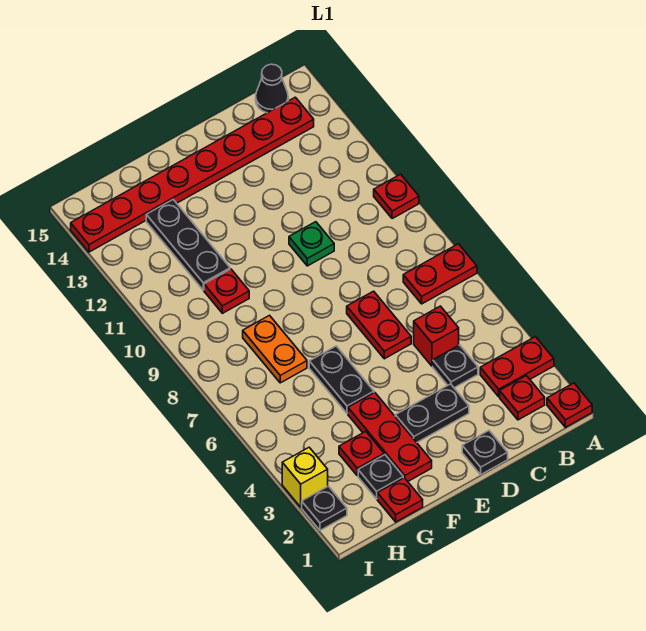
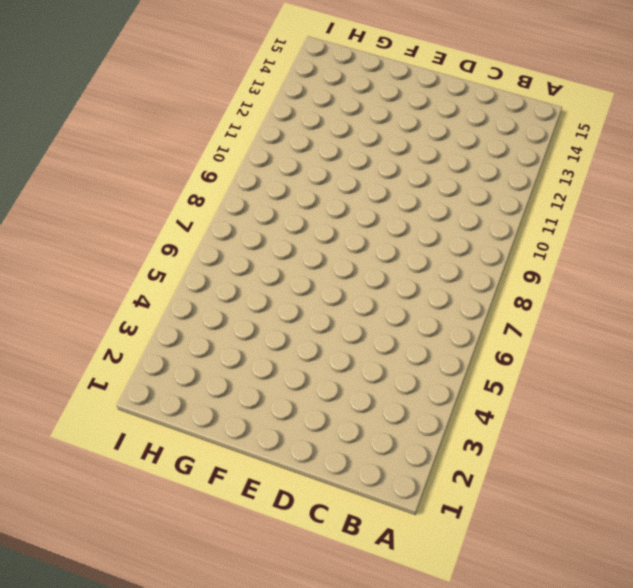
none -> red plate A1 level 1
none -> red plate A3:B3 level 1
none -> red plate A7:B7 level 1

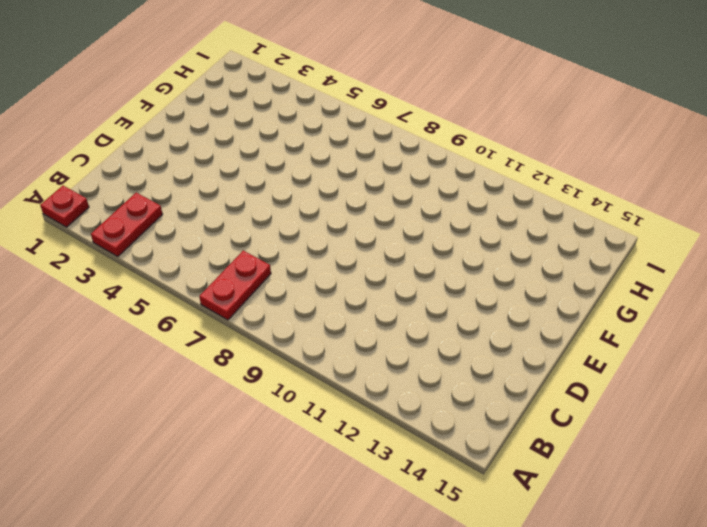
none -> red plate A10 level 1
none -> red plate B2 level 1
none -> red plate B14:I14 level 1

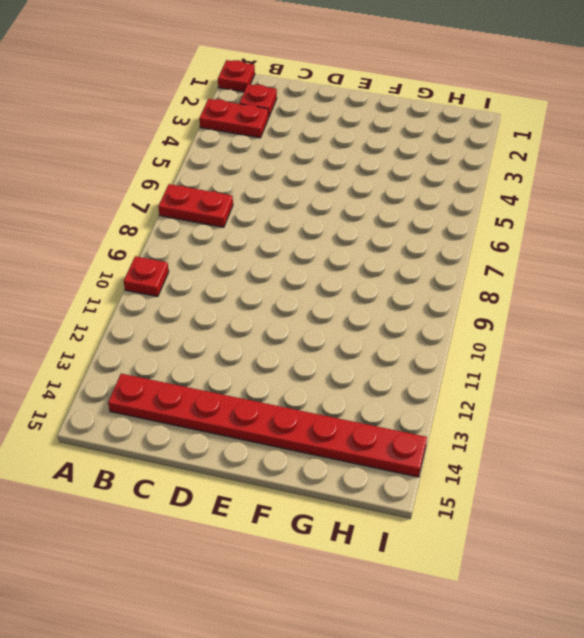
none -> black cone B15 level 1
none -> black plate C4 level 1
none -> red brick C5 level 1

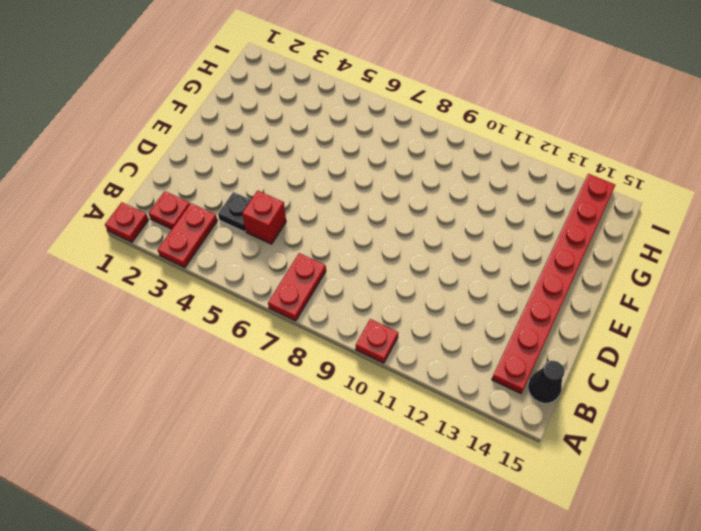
none -> black plate D1 level 1
none -> black plate D3:E3 level 1
none -> red plate D6:D7 level 1

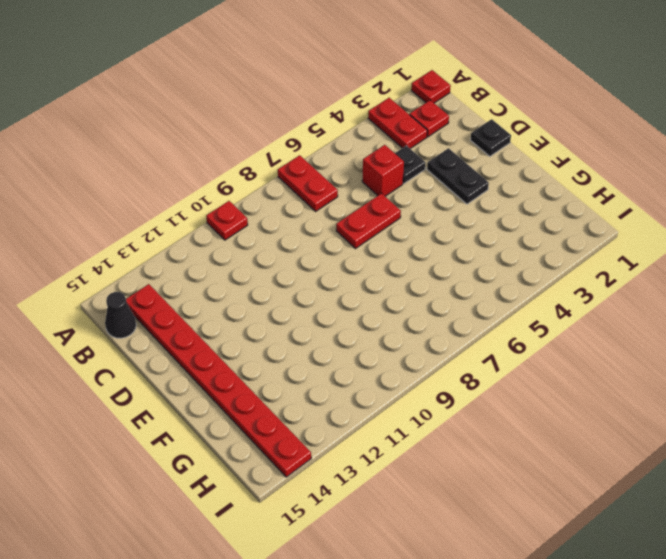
none -> green plate D10 level 1
none -> red plate F2:F4 level 1
none -> black plate F5:F6 level 1

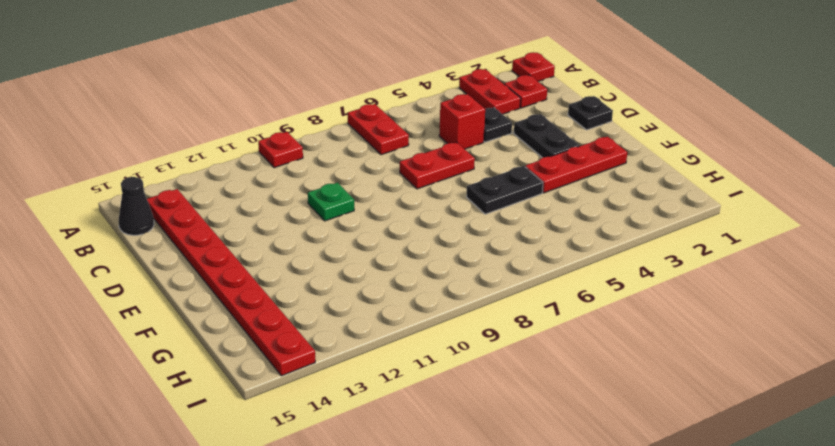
none -> red plate G1 level 1
none -> black plate G2 level 1
none -> red plate G3 level 1

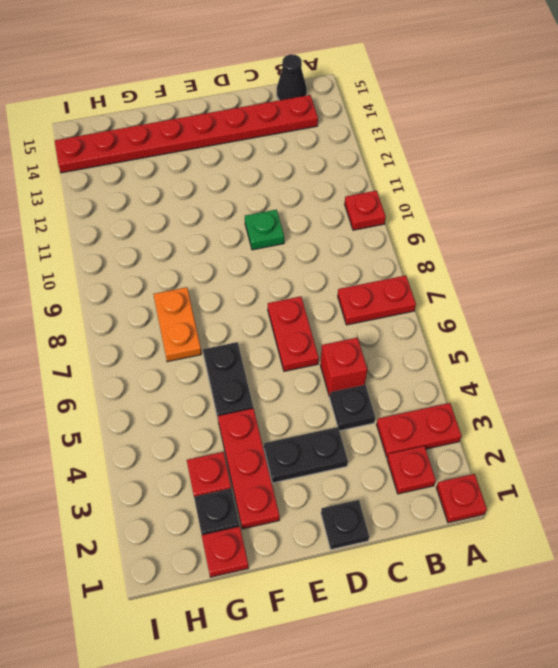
none -> red plate G10 level 1
none -> black plate G11:G13 level 1
none -> black plate I2 level 1

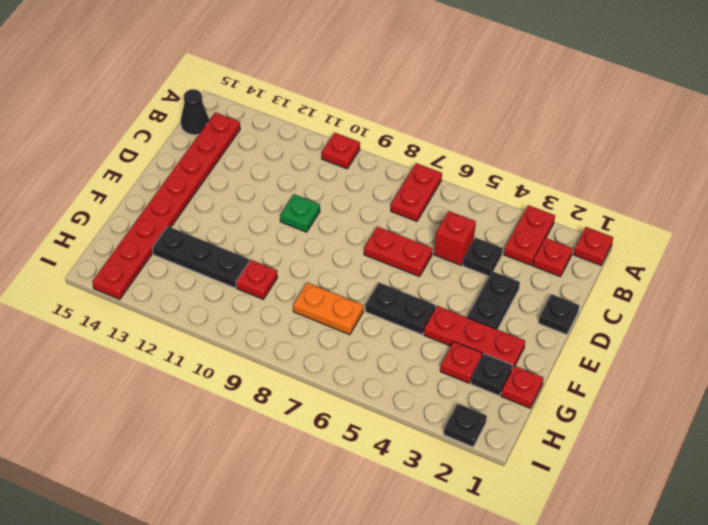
none -> yellow brick I3 level 1

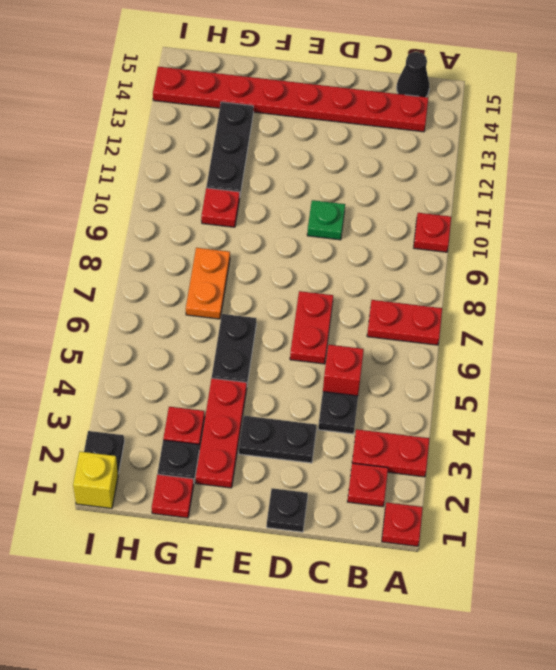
yellow brick I1 level 1 -> yellow brick I3 level 1

